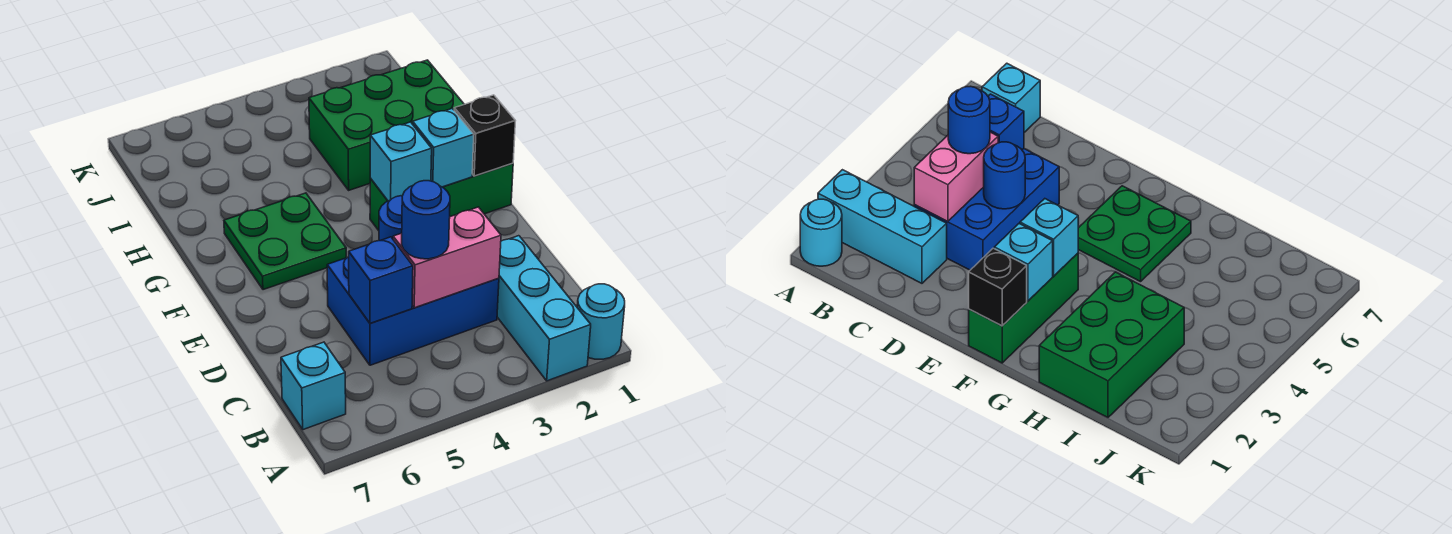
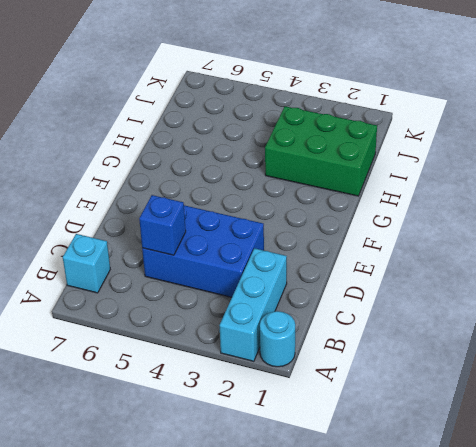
none -> green brick F1:F3 level 1
none -> green plate F5:G6 level 1
none -> pink brick C3:C4 level 2

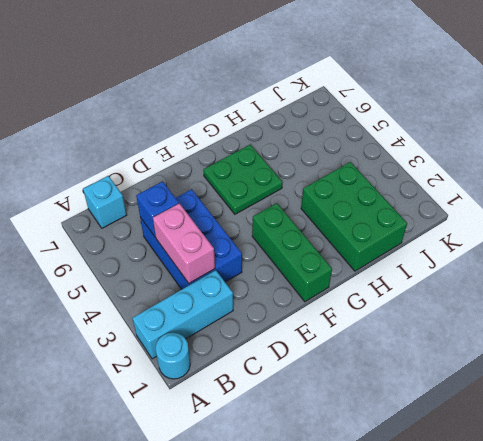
none -> blue round brick D4 level 2
none -> black brick F1 level 2
none -> cyan brick F2 level 2

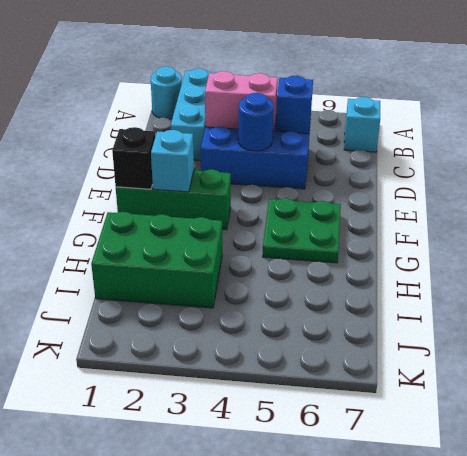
none -> cyan brick F3 level 2
none -> blue round brick C4 level 3

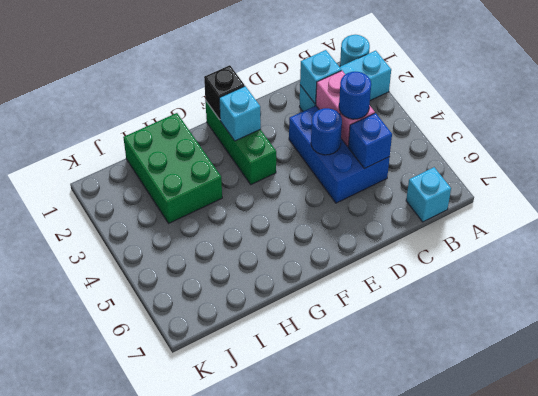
cyan brick C2 level 2 -> cyan brick F3 level 2
none -> green plate F5:G6 level 1

